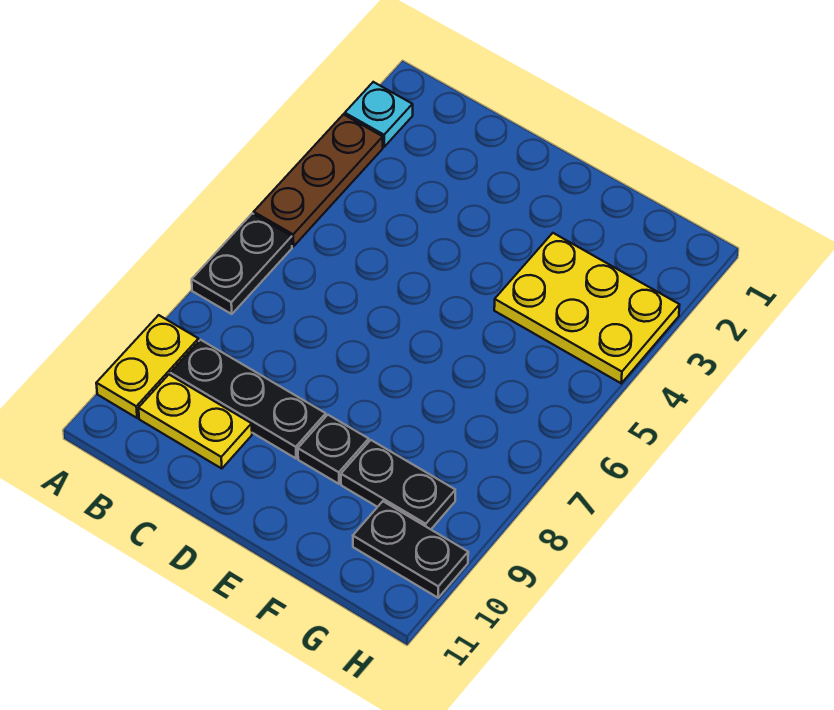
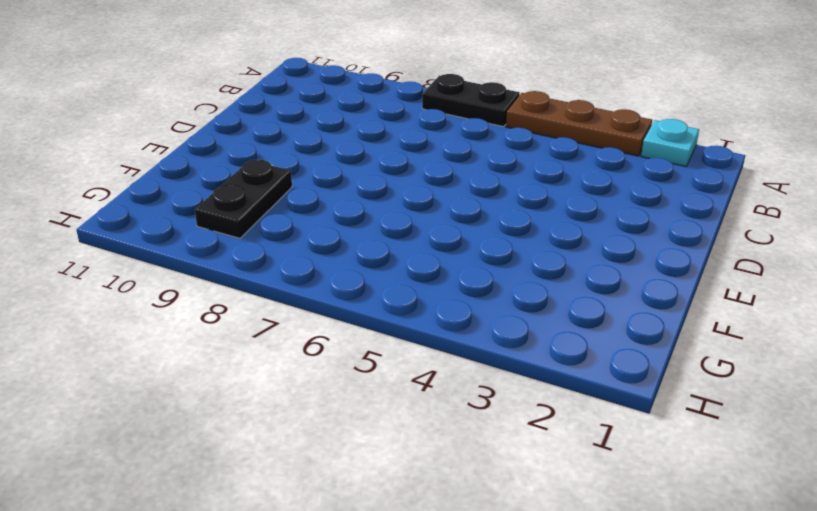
none -> yellow plate A9:A10 level 1
none -> black plate B9:D9 level 1

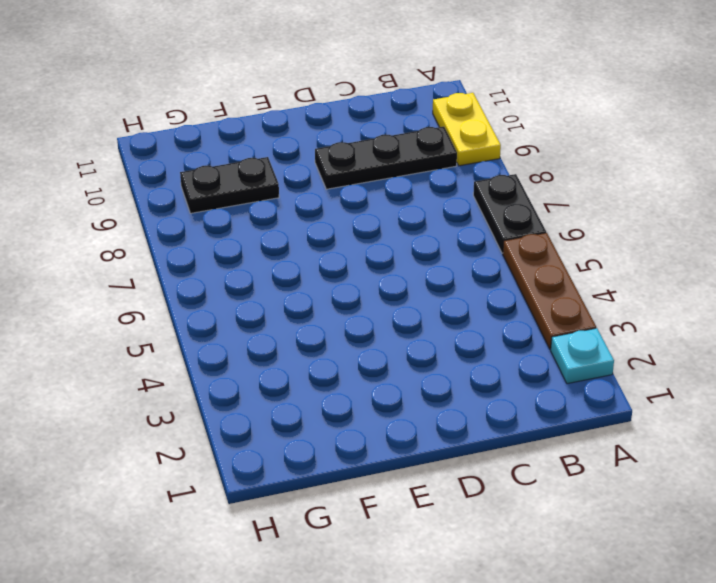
none -> yellow plate B10:C10 level 1
none -> black plate E9 level 1

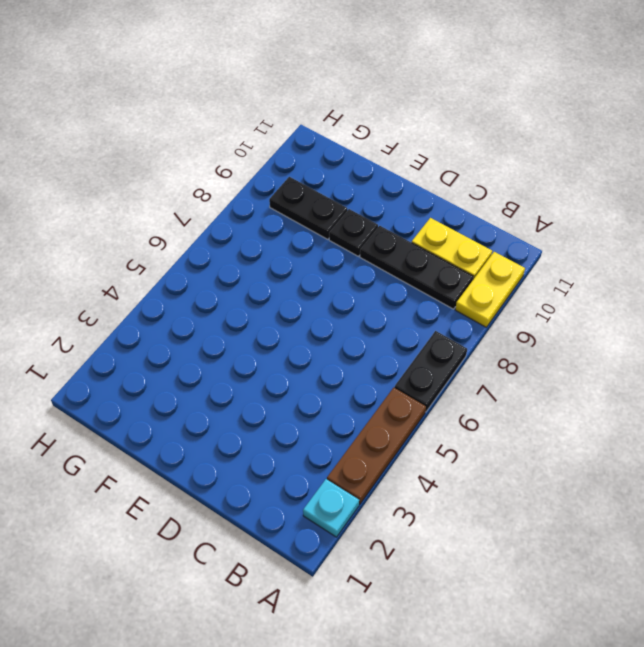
none -> yellow plate F3:H4 level 1
none -> black plate G10:H10 level 1

